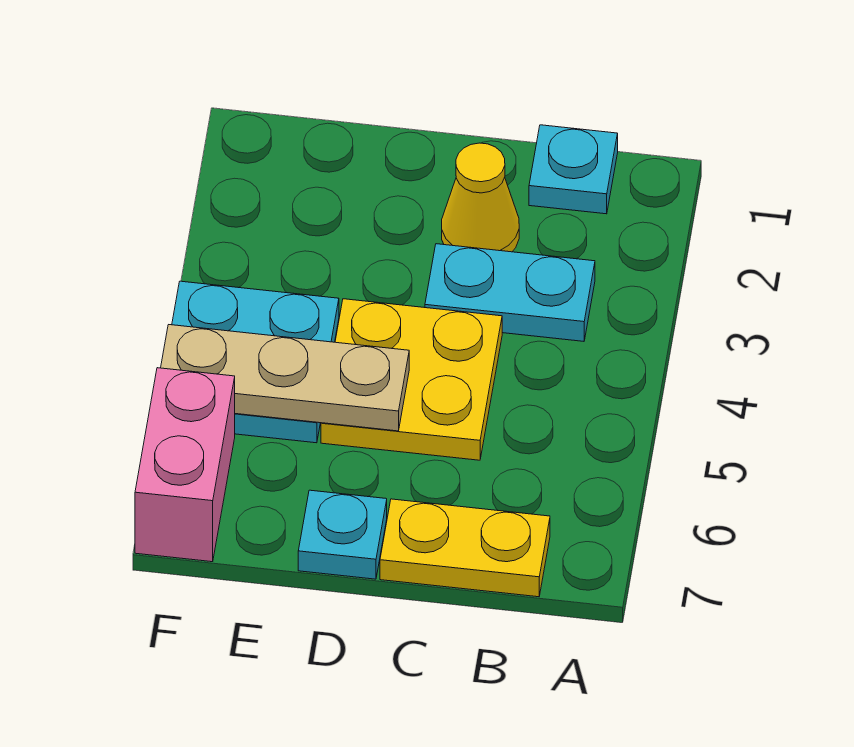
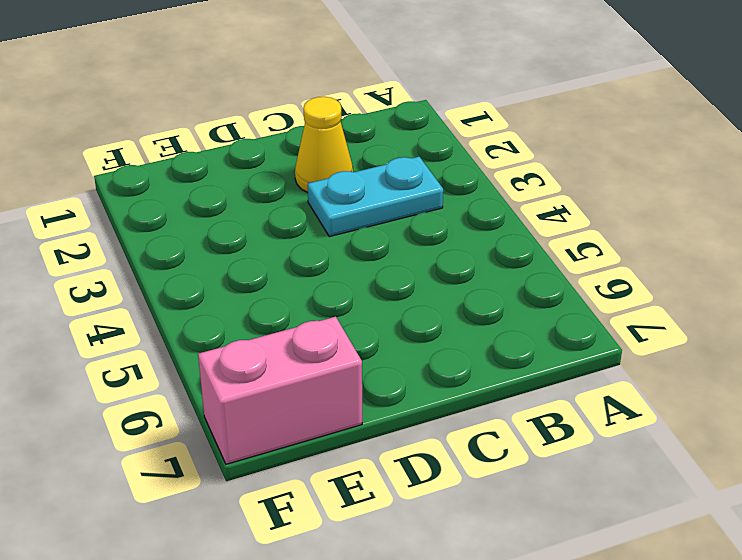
pink brick E7:F7 level 1 -> pink brick F6:F7 level 1
none -> cyan plate B1 level 1
none -> yellow plate B7:C7 level 1

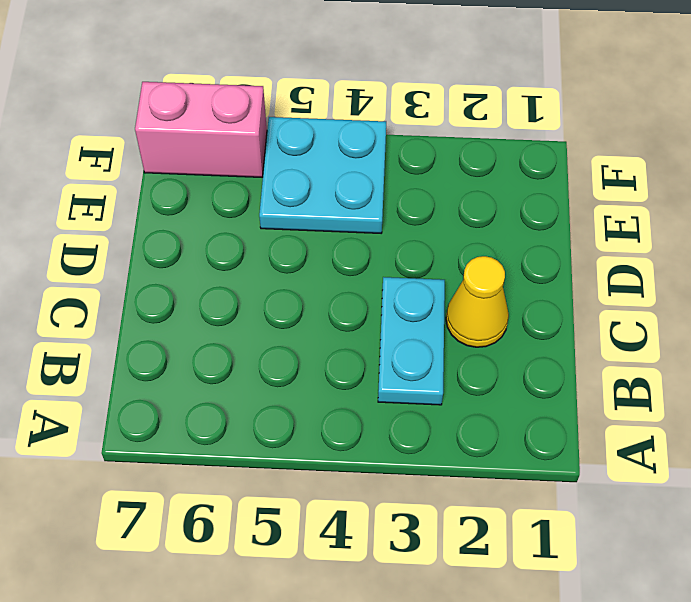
none -> cyan plate B1 level 1
none -> yellow plate B7:C7 level 1

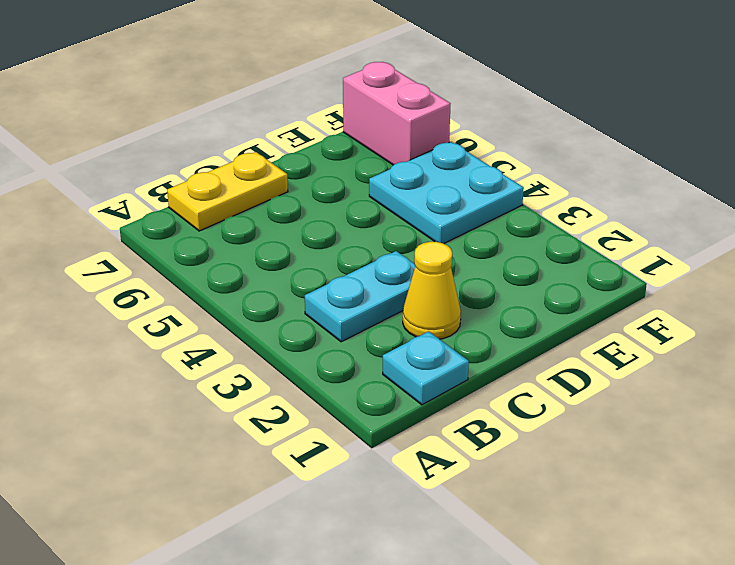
none -> yellow plate C4:D5 level 1
none -> cyan plate D7 level 1

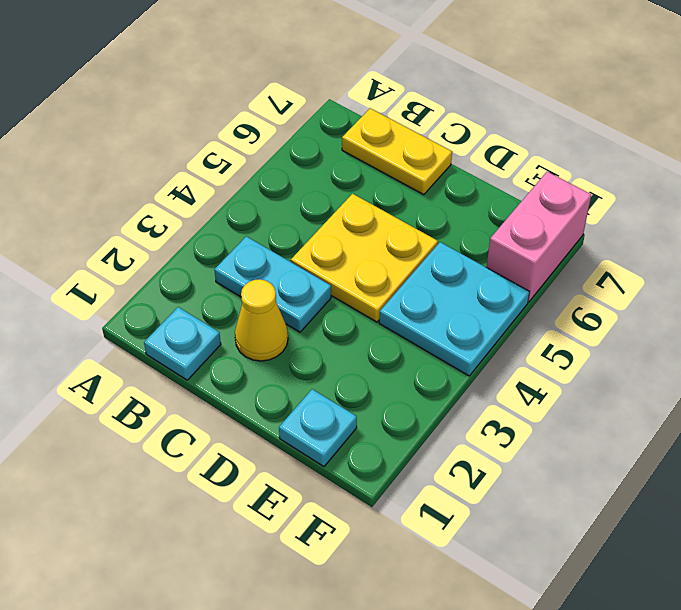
cyan plate E1 level 1 -> cyan plate D7 level 1
none -> tan plate D5:F5 level 2

